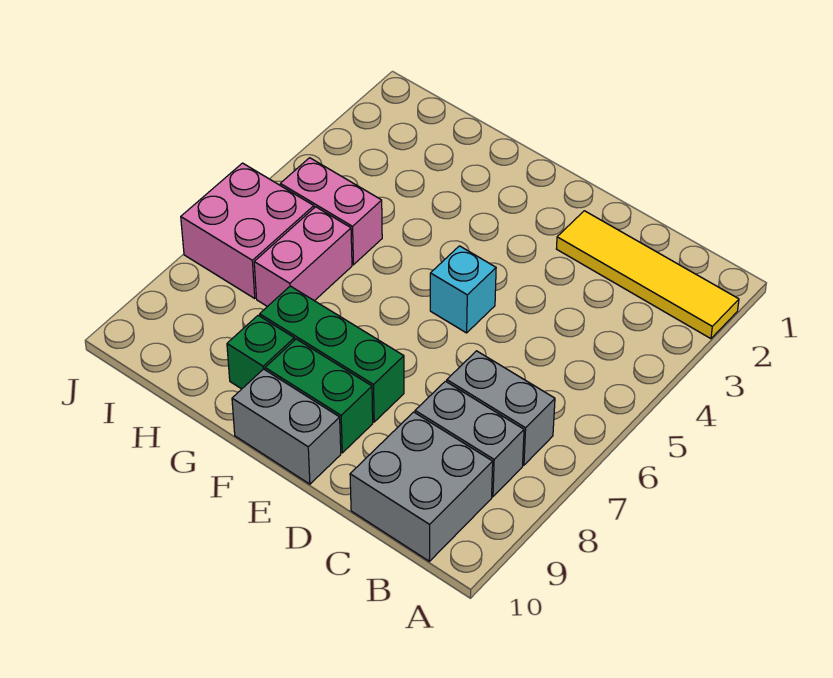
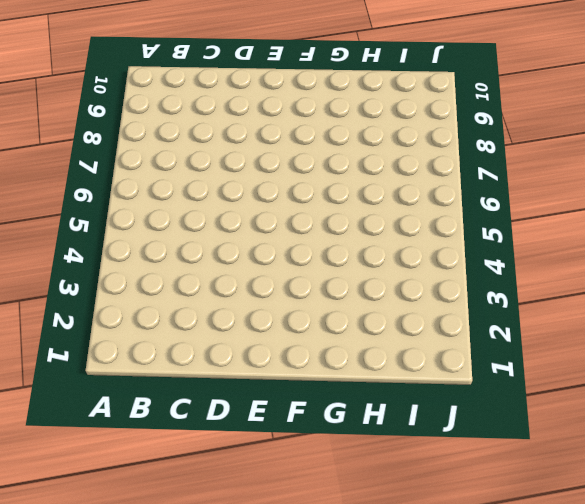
none -> yellow tile A2:D2 level 1
none -> grey brick B7:C7 level 1
none -> grey brick B8:C8 level 1

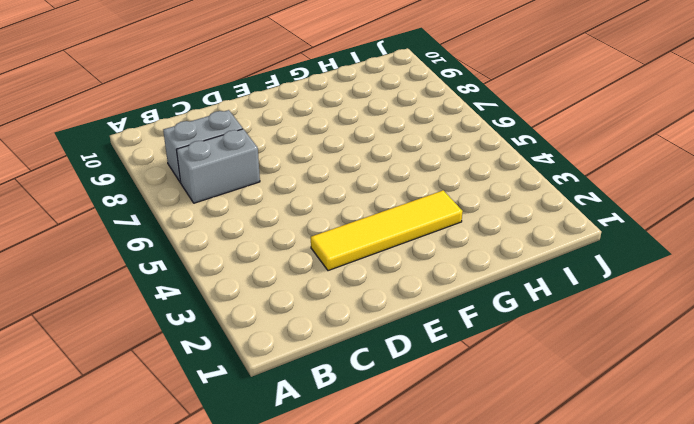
yellow tile D3:G3 level 1 -> yellow tile A2:D2 level 1
none -> grey brick B9:C10 level 1
none -> cyan brick E5 level 1
none -> green brick E8:G8 level 1

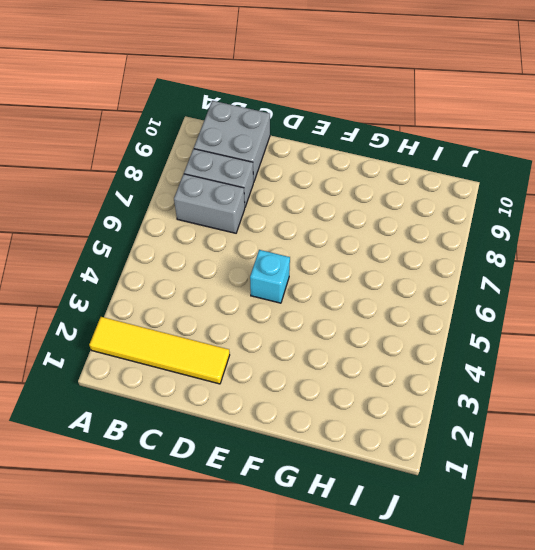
none -> green brick E8:G8 level 1
none -> green brick E9:F9 level 1
none -> grey brick E10:F10 level 1

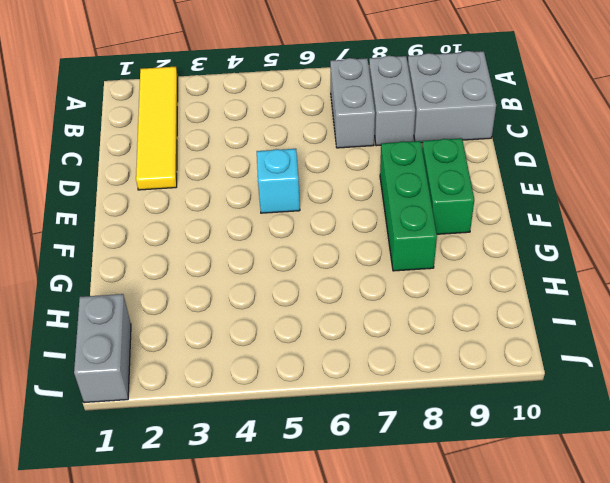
grey brick I1:J1 level 1 -> grey brick E10:F10 level 1
none -> green brick G9 level 1
none -> pink brick H5:I5 level 1
none -> pink brick H6:H7 level 1

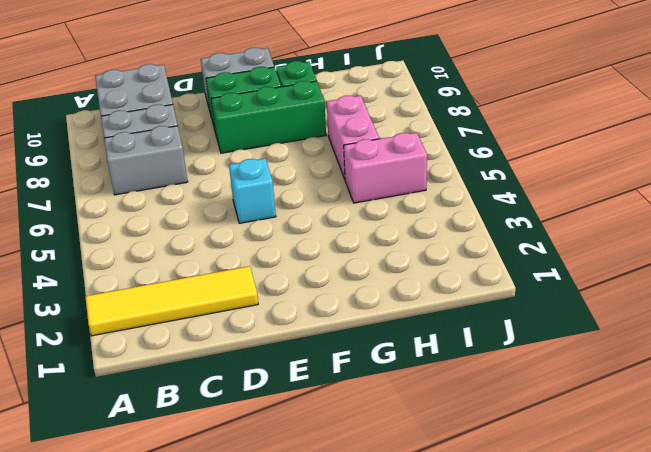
none -> pink brick I6:J7 level 1

